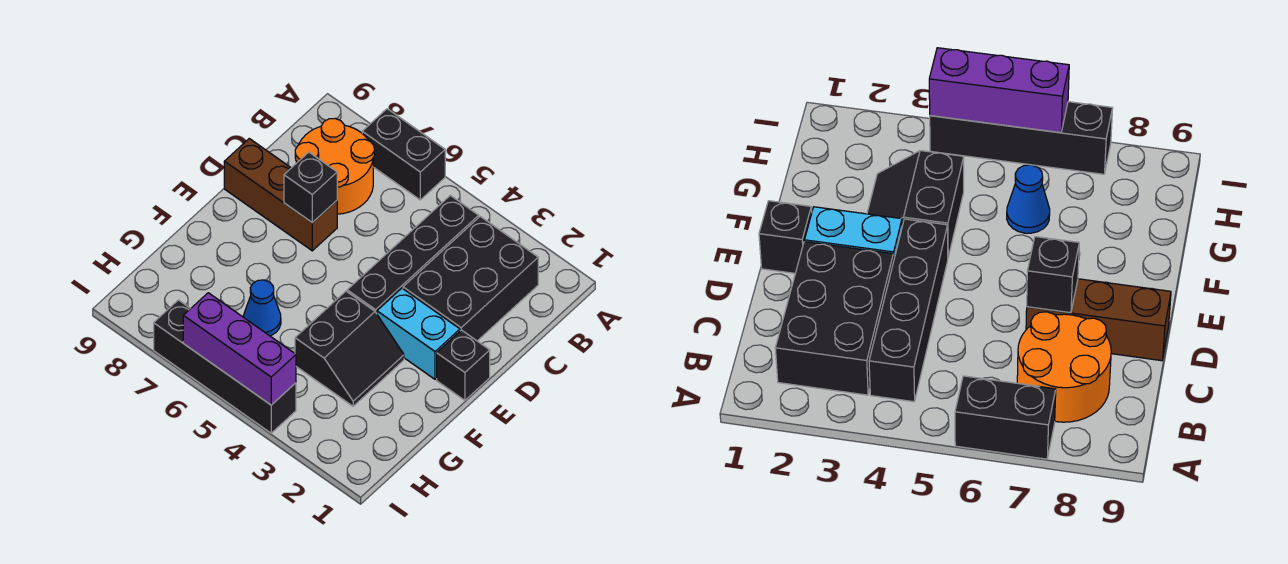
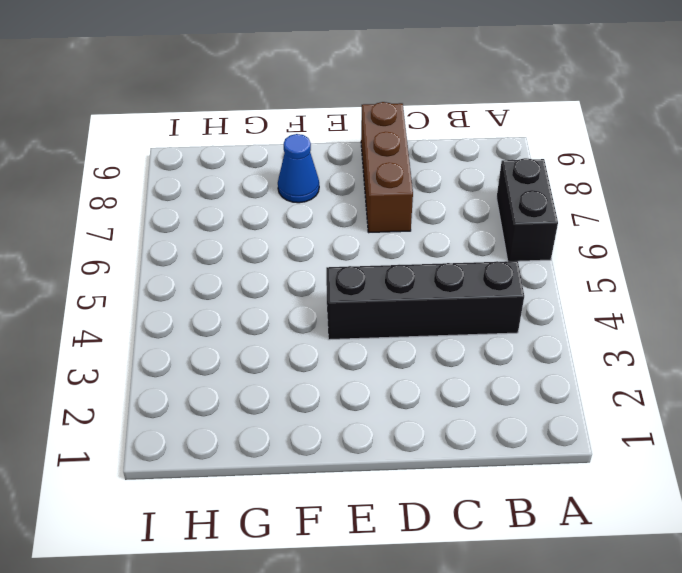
blue cone F8 level 1 -> blue cone G6 level 1
none -> black brick B2:D3 level 1
none -> orange round brick B7:C8 level 1
none -> black brick E1 level 1

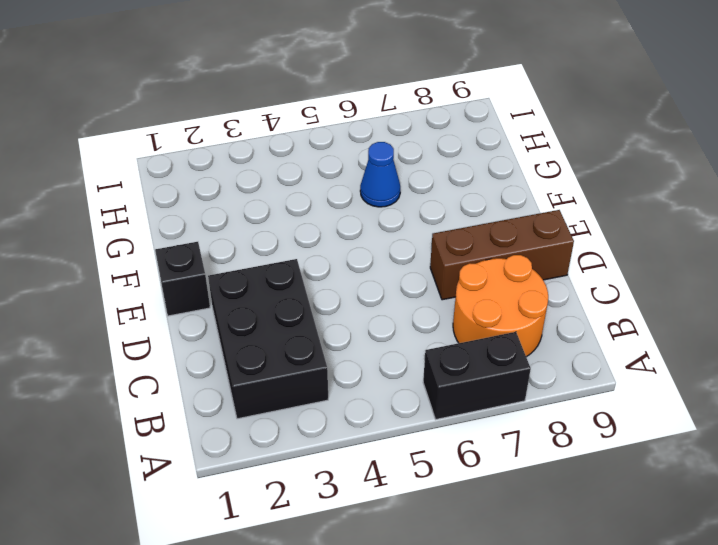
none -> black brick B4:E4 level 1
none -> cyan brick E2:E3 level 1
none -> black slope F3:G4 level 1 top 4

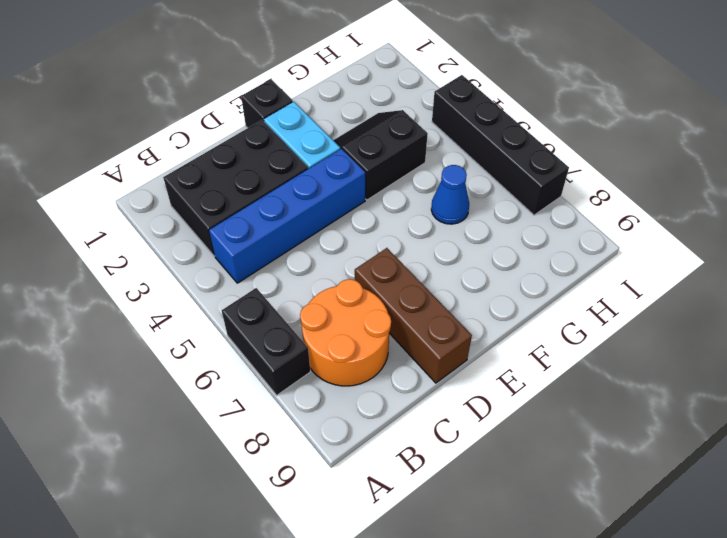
blue brick B4:E4 level 1 -> black brick B4:E4 level 1
none -> black brick D7 level 2
none -> purple brick I4:I6 level 2

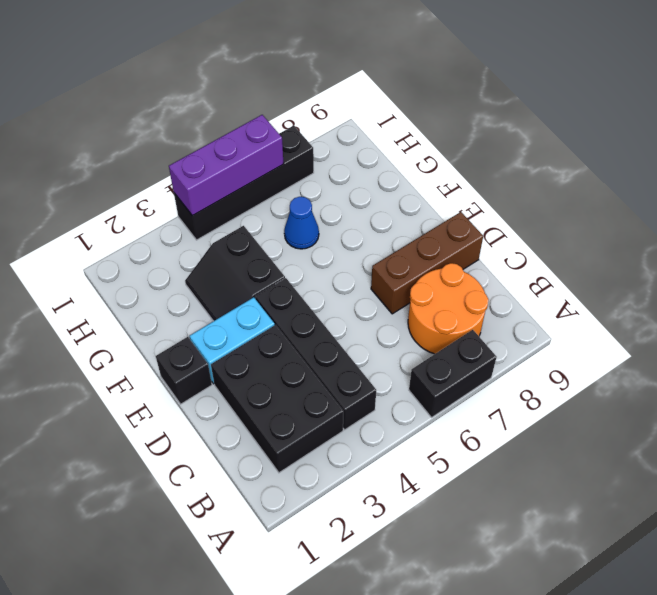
none -> black brick D7 level 2

